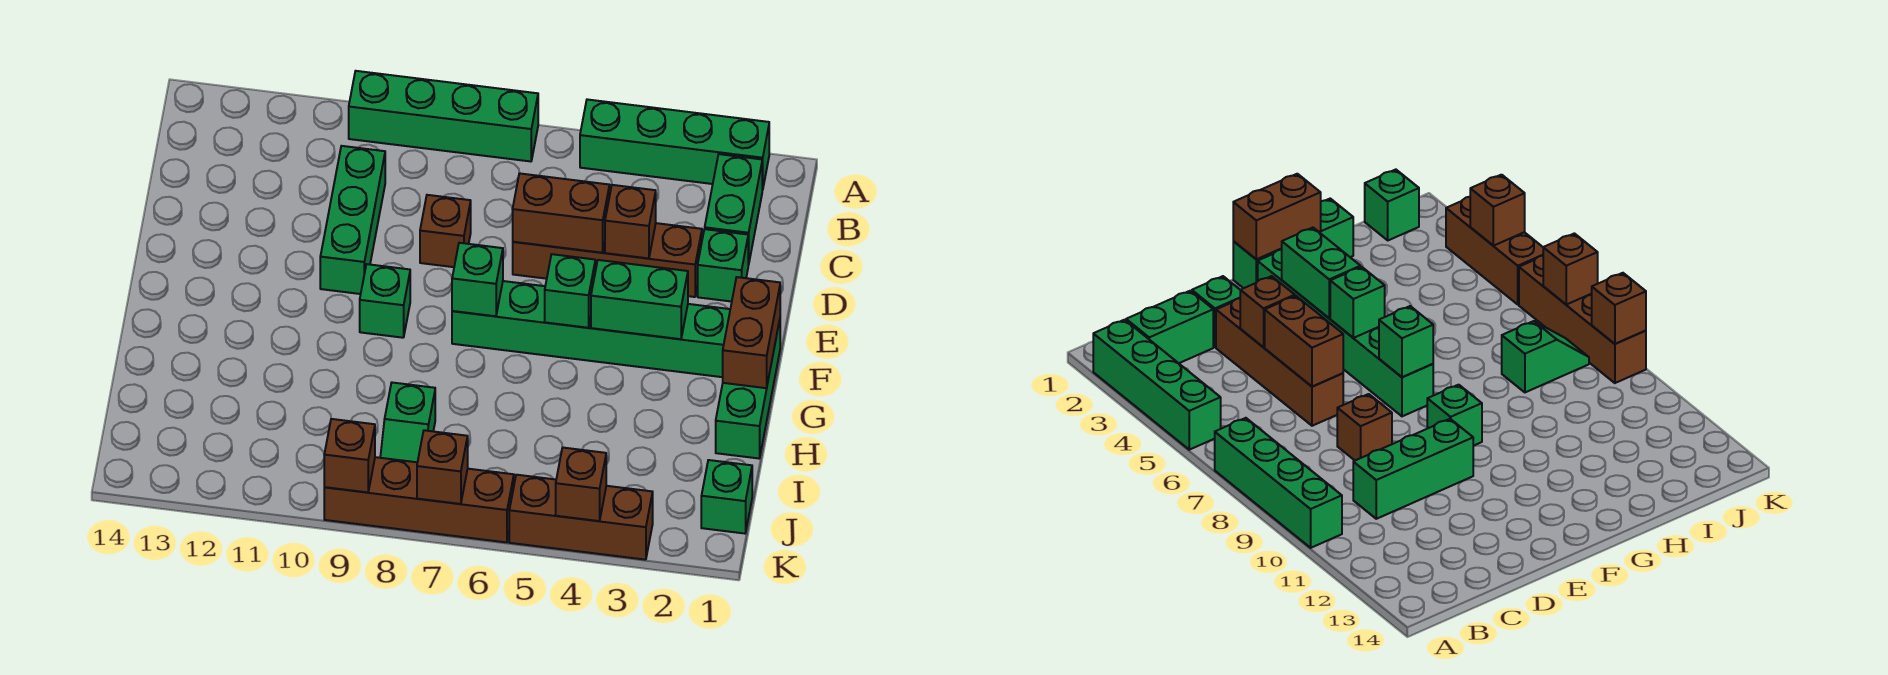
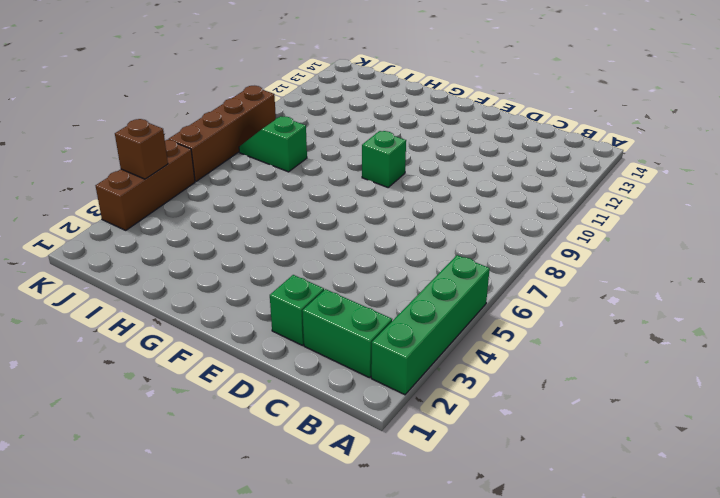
none -> green brick A7:A10 level 1
none -> green brick C10:E10 level 1
none -> brown brick D3:D6 level 1

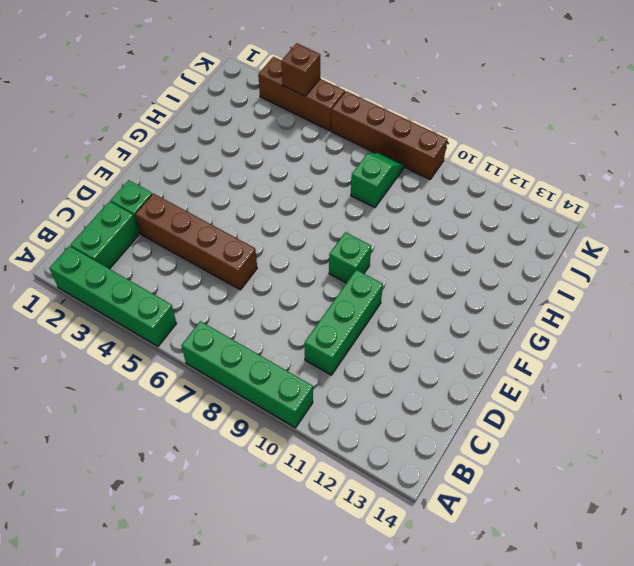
none -> brown brick D8 level 1
none -> green brick F1:H1 level 1
none -> green brick F2:F7 level 1

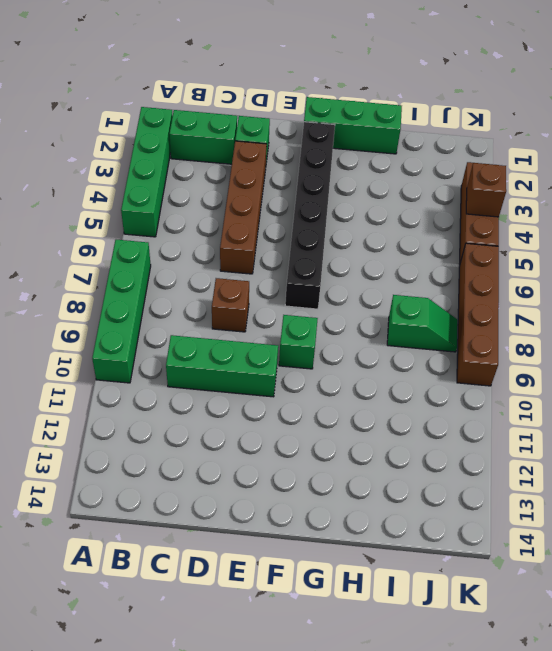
black brick F2:F7 level 1 -> green brick F2:F7 level 1
none -> green brick J1 level 1
none -> brown brick D4 level 2
none -> brown brick D5:D6 level 2

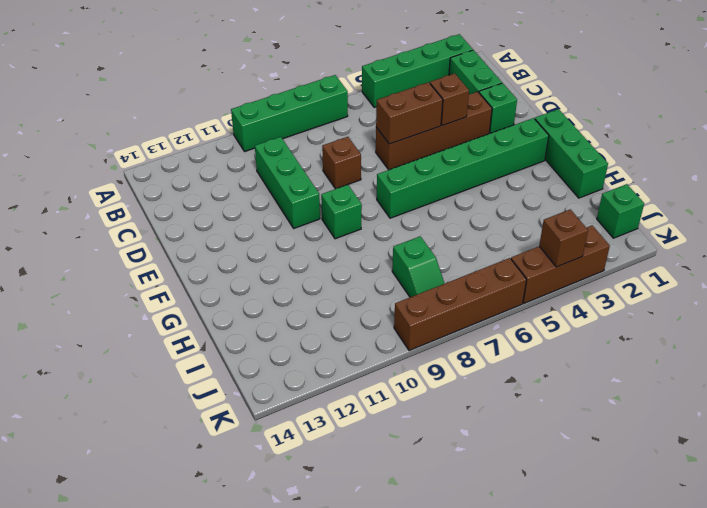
none -> brown brick F1:G1 level 2
none -> green brick F3:F4 level 2
none -> green brick F5 level 2

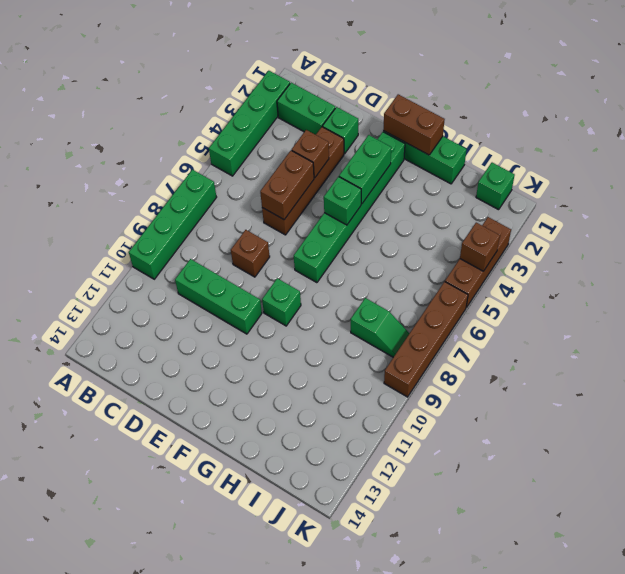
none -> green brick F7 level 2
none -> brown brick K7 level 2
none -> brown brick K9 level 2

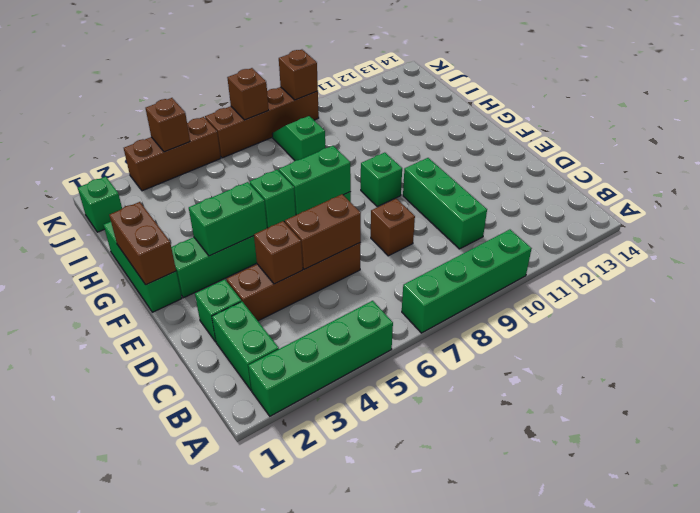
green brick F6:F7 level 2 -> green brick F7 level 2

